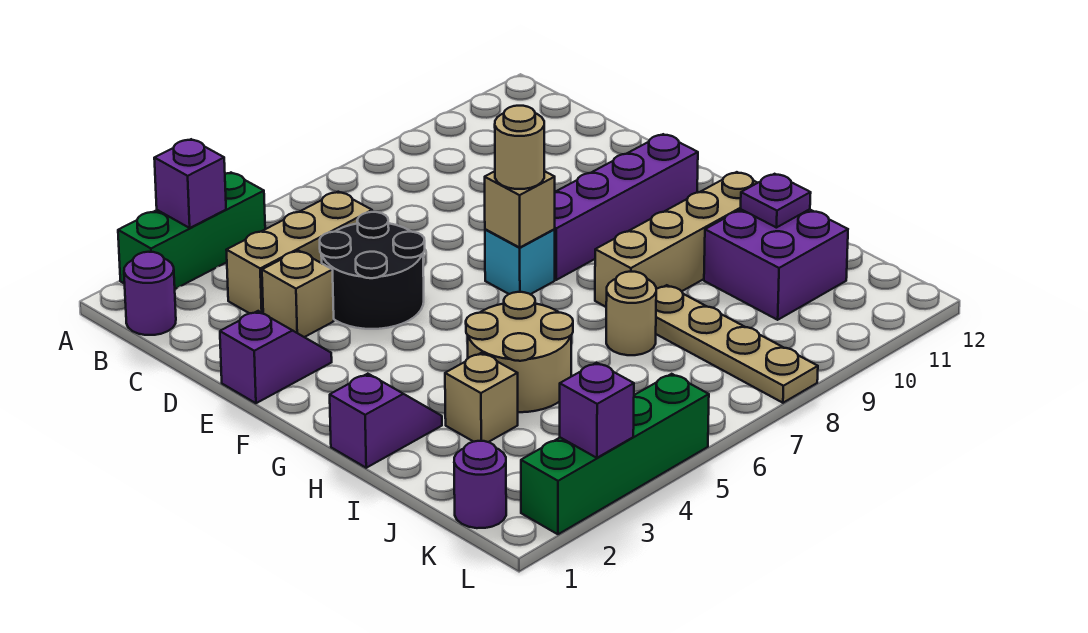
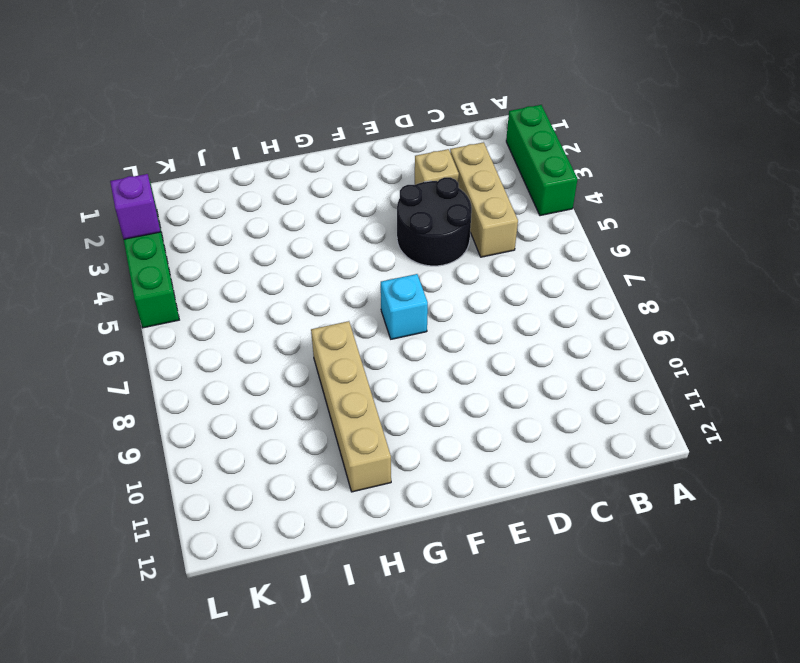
none -> purple round brick B1 level 1
none -> purple slope E1:E2 level 1 top 1
none -> purple brick F8:F11 level 1

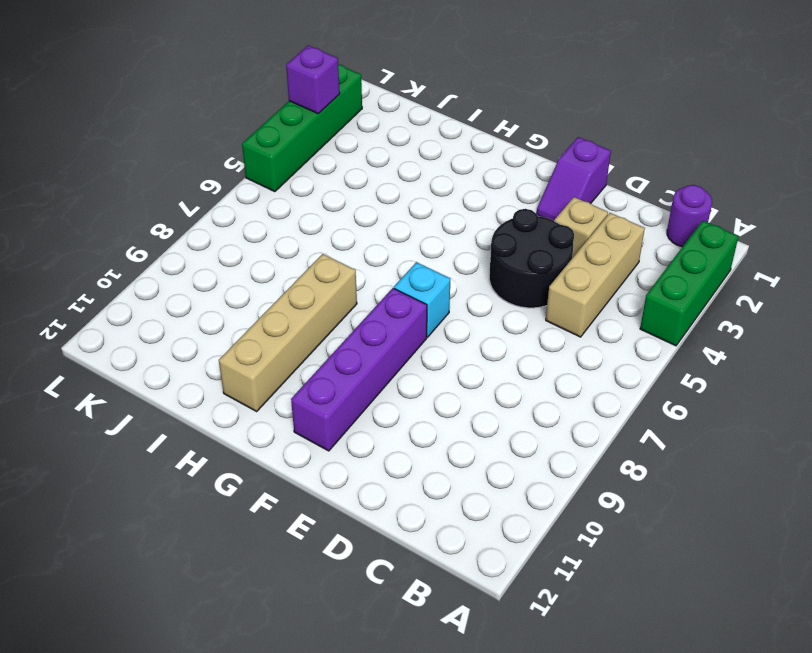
none -> purple slope H1:H2 level 1 top 1
none -> tan round brick H4:I5 level 1
none -> tan brick I3 level 1

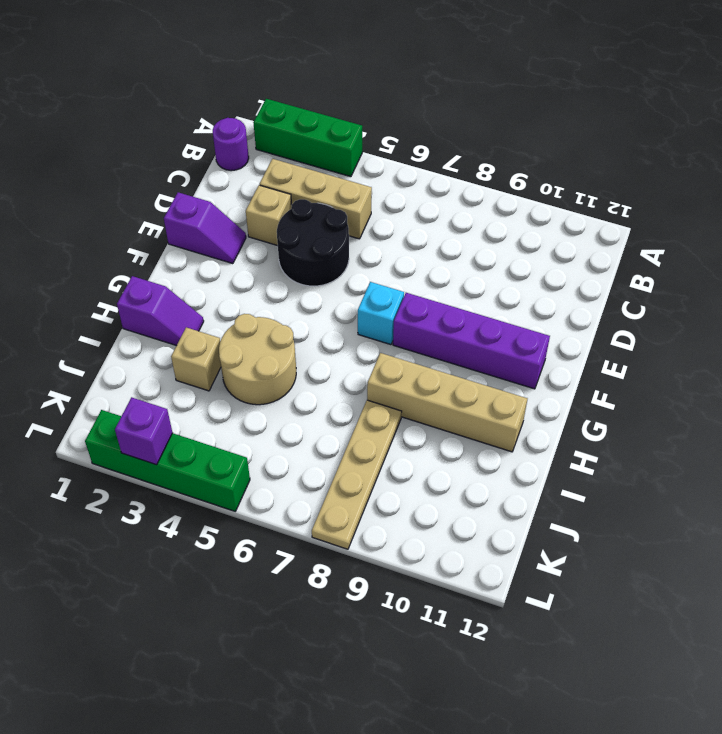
none -> tan round brick I7 level 1
none -> purple brick I10:J11 level 1
none -> purple round brick K1 level 1

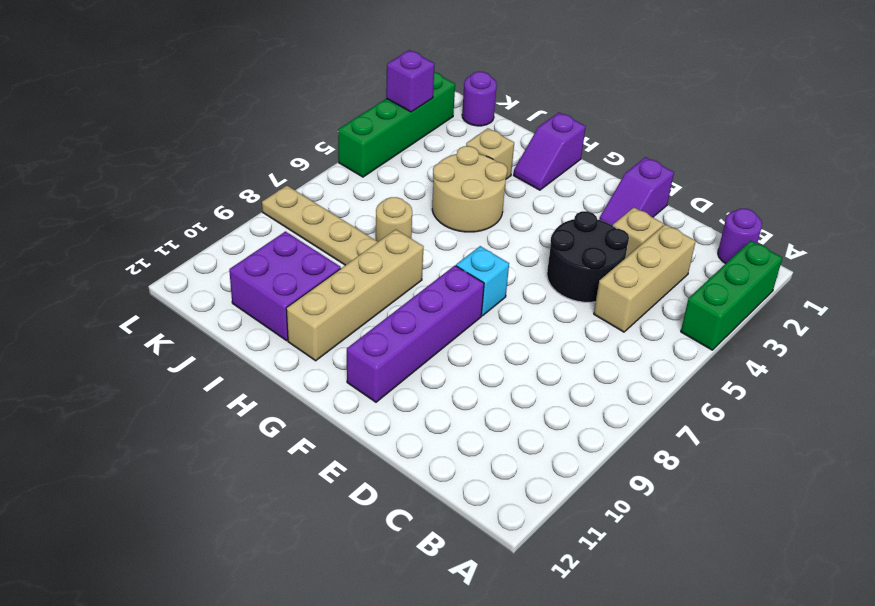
none -> purple brick A3 level 2
none -> tan brick F7 level 2
none -> purple plate I11 level 2

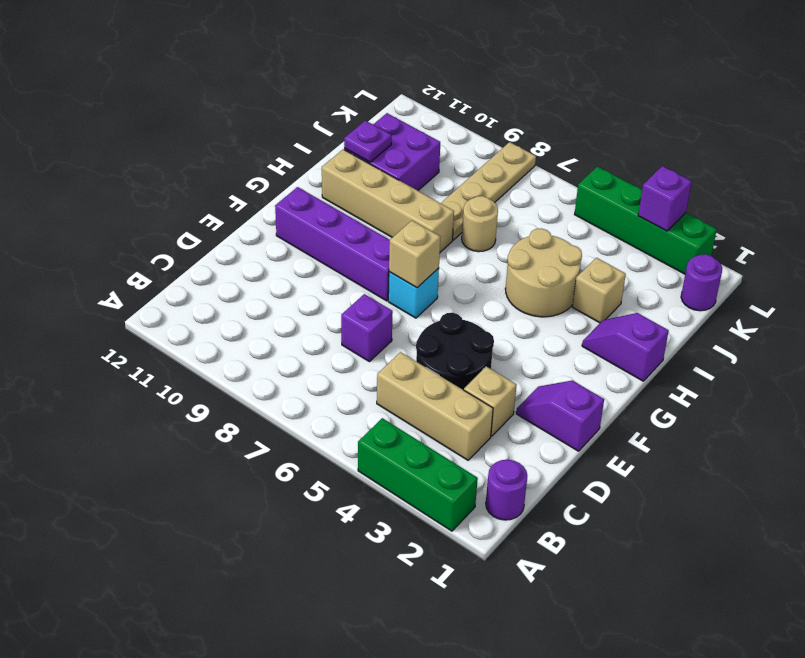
purple brick D7 level 1 -> purple brick A3 level 2
none -> tan round brick F7 level 3

